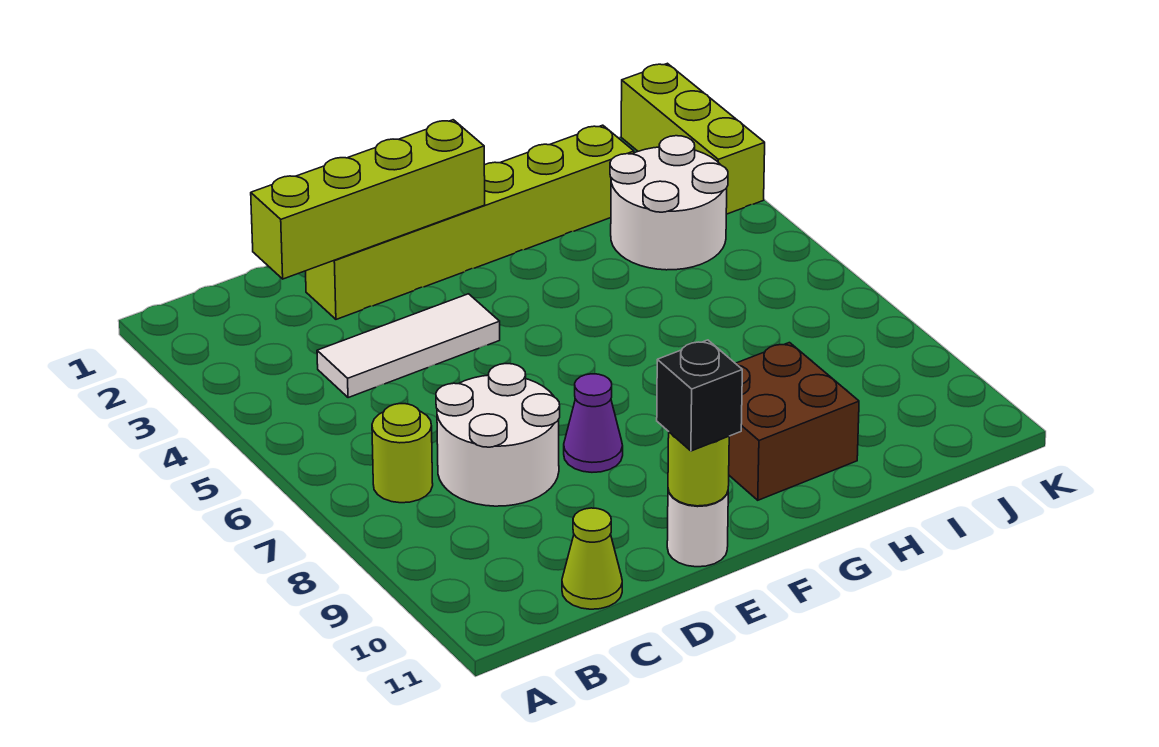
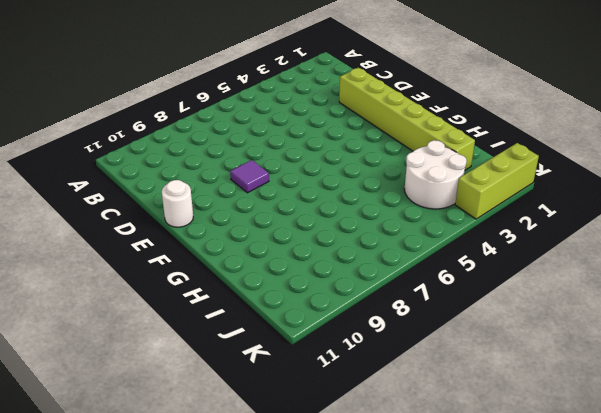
purple tile E8 level 1 -> purple cone E8 level 1
none -> lime round brick B7 level 1
none -> white tile C4:E4 level 1
none -> white round brick C7:D8 level 1

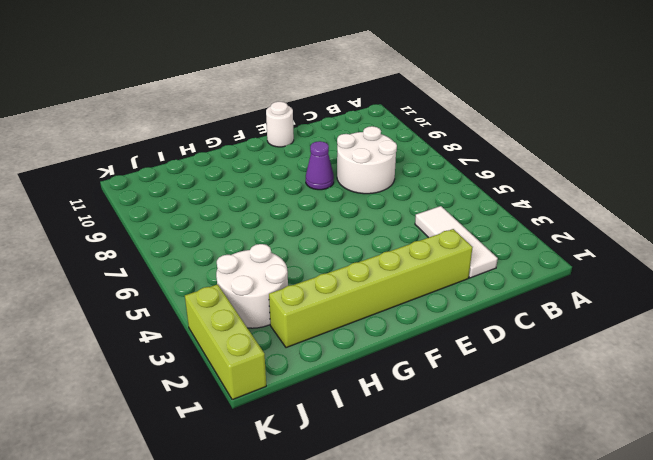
white tile C2:C4 level 1 -> white tile C4:E4 level 1
none -> lime round brick B7 level 1
none -> lime cone C11 level 1
none -> brown brick G9:H10 level 1

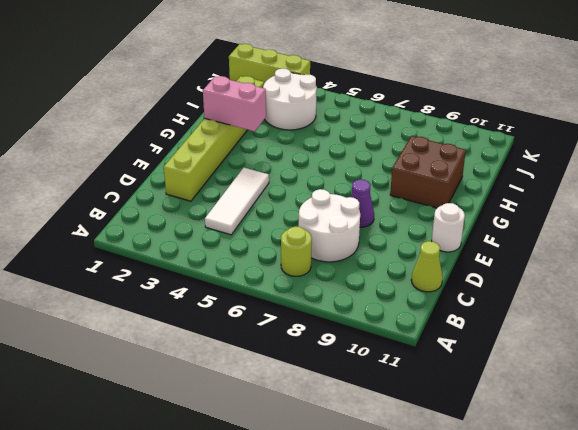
pink brick G2:G3 level 2 -> none
none -> lime brick C2:F2 level 2
none -> lime round brick E11 level 2
none -> black brick E11 level 3

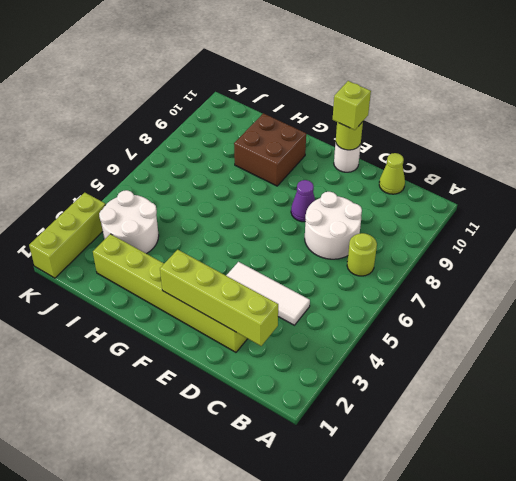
lime brick E11 level 3 -> black brick E11 level 3

